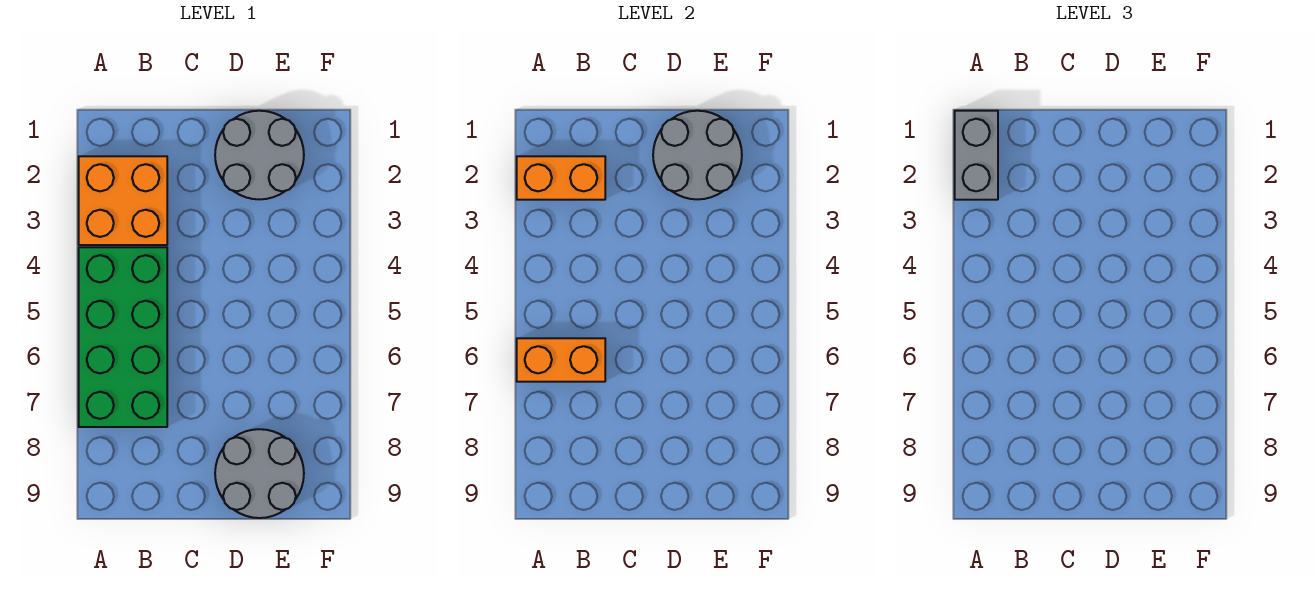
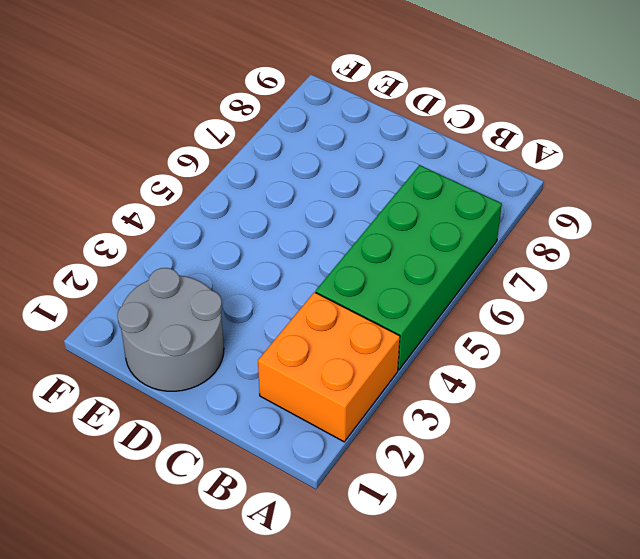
none -> grey round brick D8:E9 level 1
none -> orange brick A2:B2 level 2

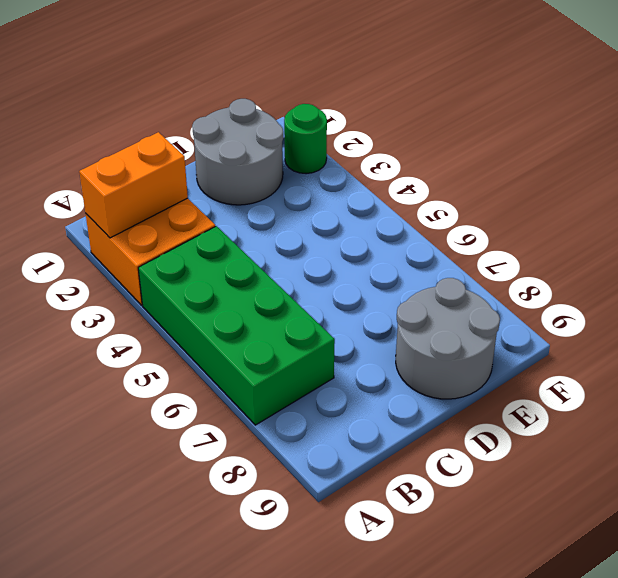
green round brick F2 level 1 -> none
none -> orange brick A6:B6 level 2
none -> grey round brick D1:E2 level 2

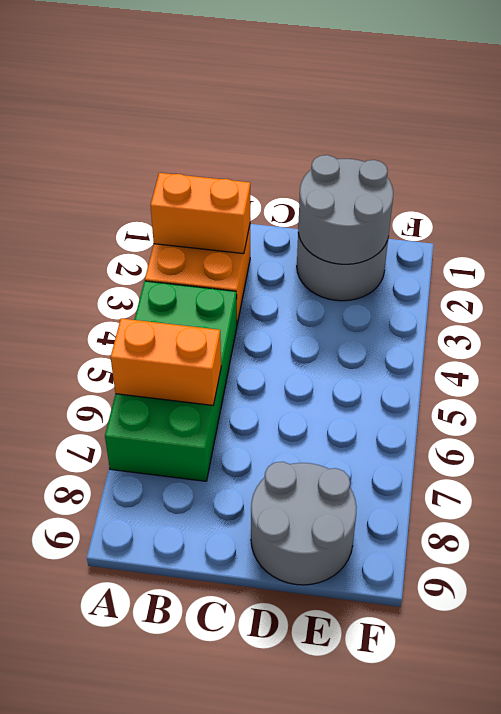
none -> grey brick A1:A2 level 3

